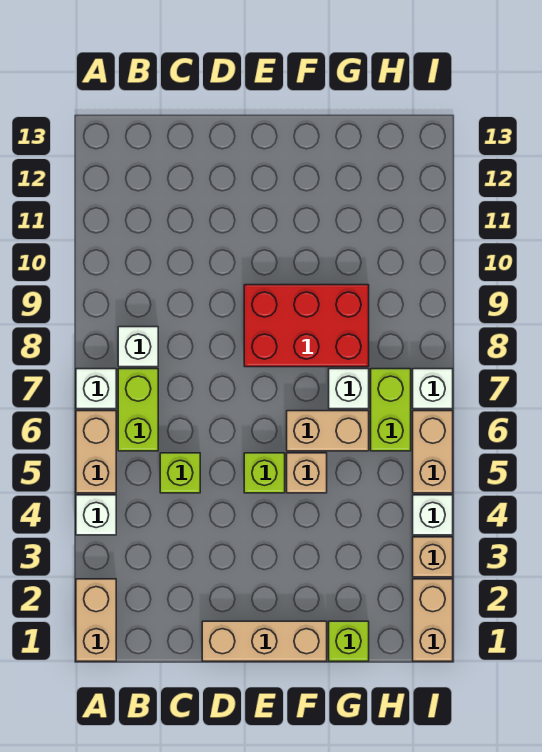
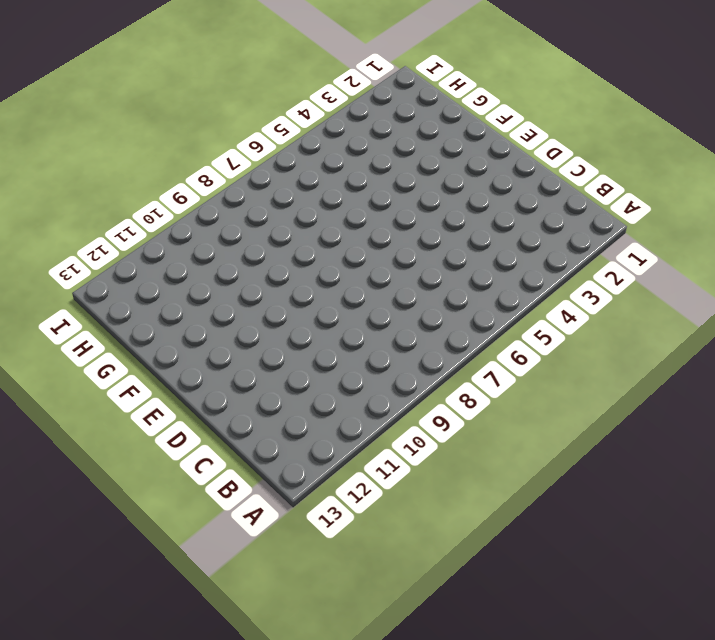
none -> tan brick A1:A2 level 1
none -> white brick A4 level 1
none -> tan brick A5:A6 level 1

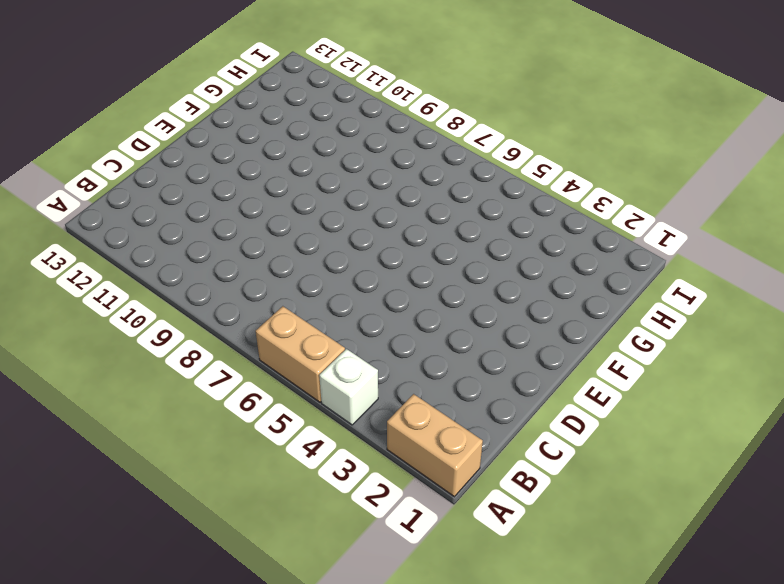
none -> white brick A7 level 1
none -> lime brick B6:B7 level 1
none -> white brick B8 level 1

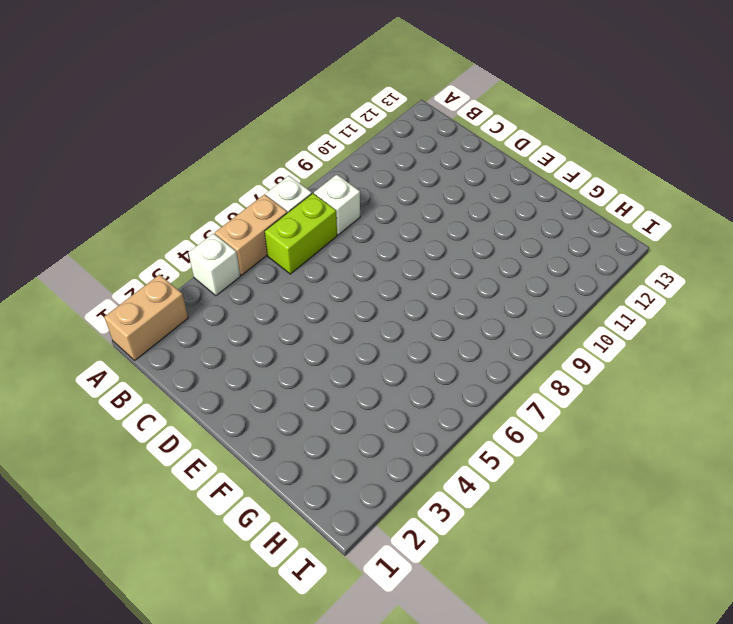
none -> lime brick C5 level 1
none -> tan brick D1:F1 level 1
none -> lime brick E5 level 1

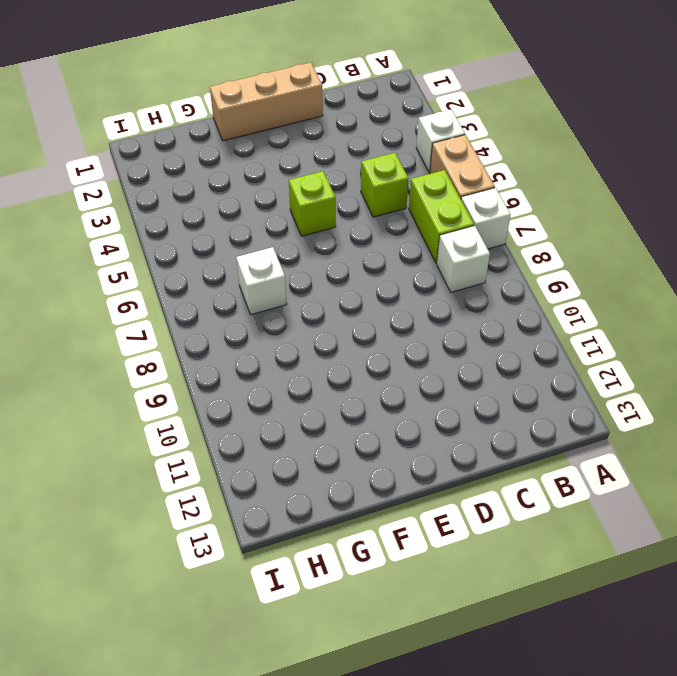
none -> tan brick A1:A2 level 1
none -> red brick E8:G9 level 1
none -> tan brick F5 level 1

